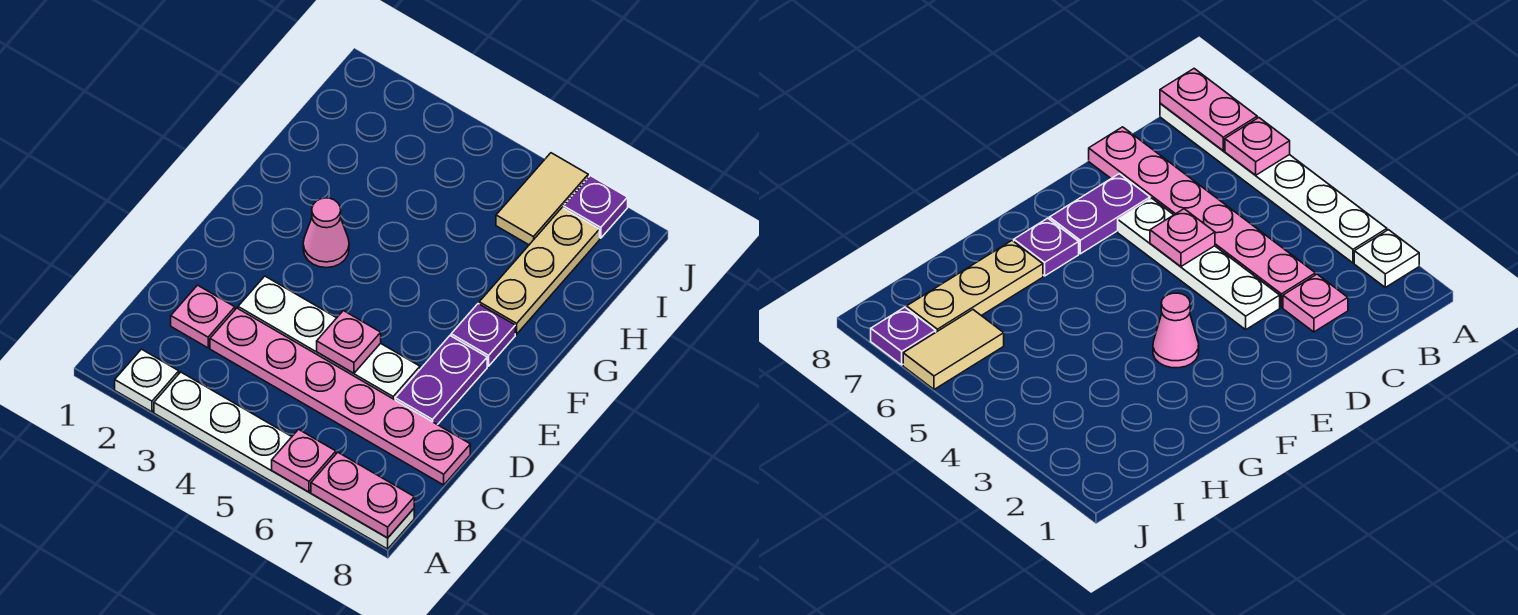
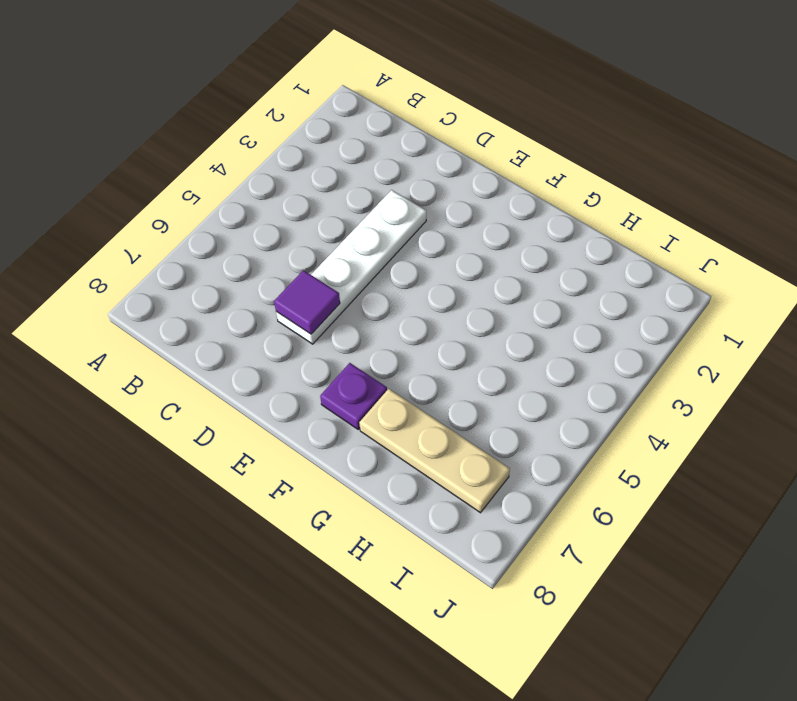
purple tile D6 level 2 -> none
none -> white plate A2 level 1
none -> white plate A3:A8 level 1
none -> pink plate C2 level 1

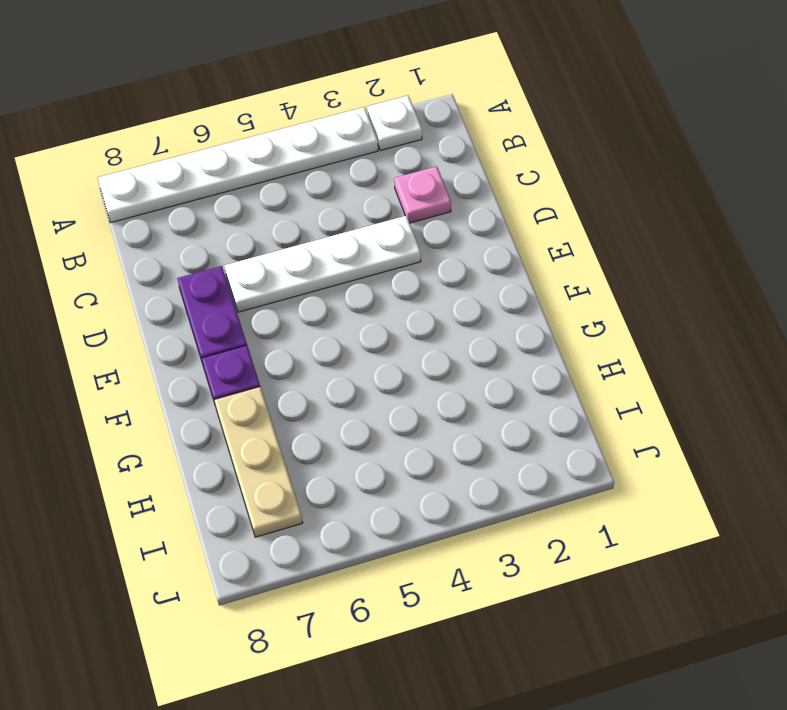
none -> pink plate C3:C8 level 1
none -> pink cone F3 level 1
none -> tan tile I6:J6 level 1

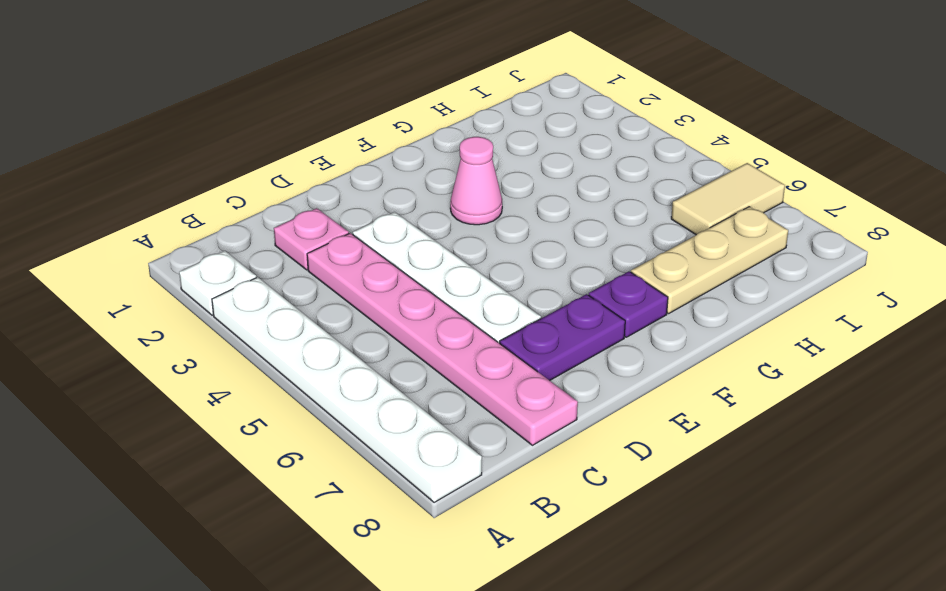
none -> purple plate J7 level 1
none -> pink plate A6 level 2
none -> pink plate A7:A8 level 2

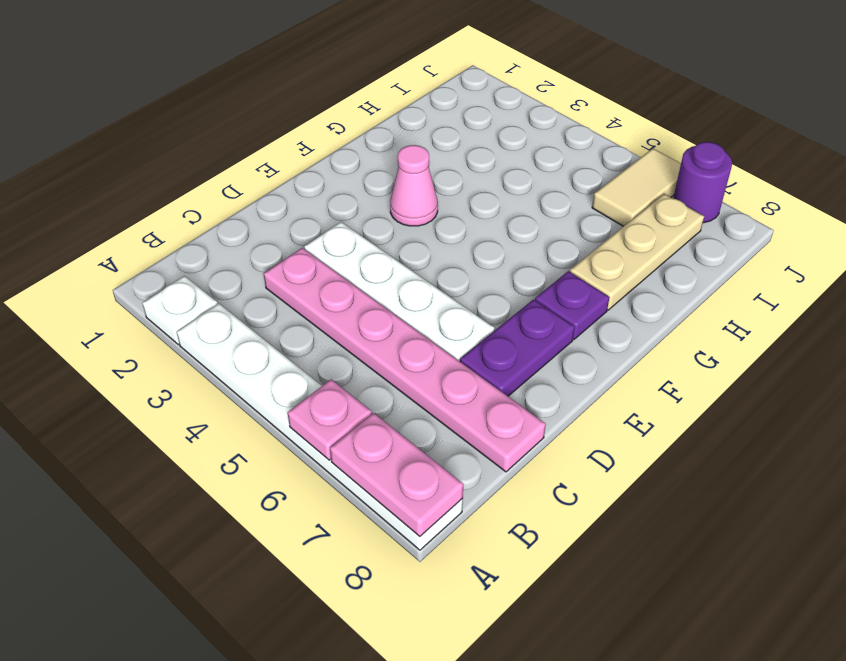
purple round brick J7 level 1 -> purple plate J7 level 1
none -> pink plate C2 level 1
none -> pink plate D5 level 2

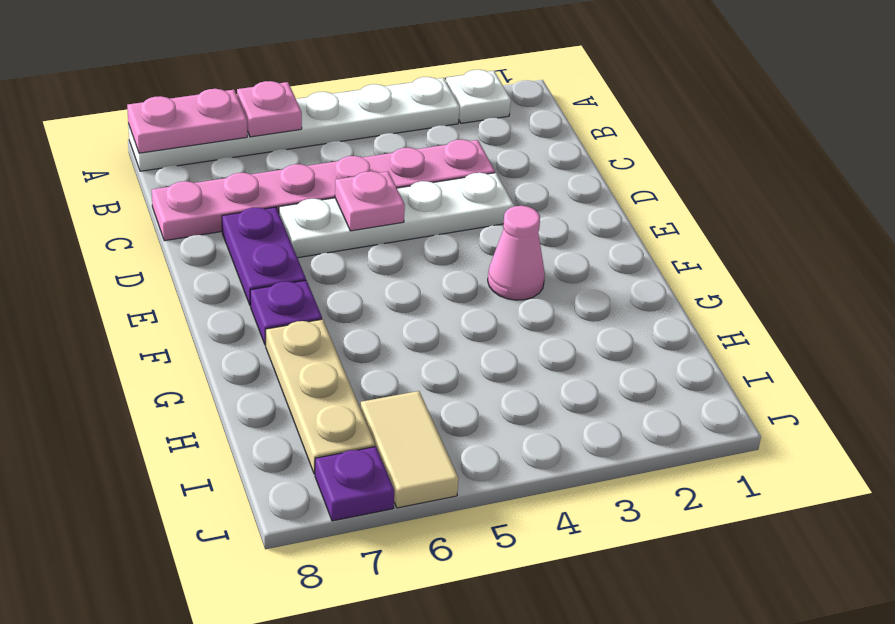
none -> pink plate C2 level 1

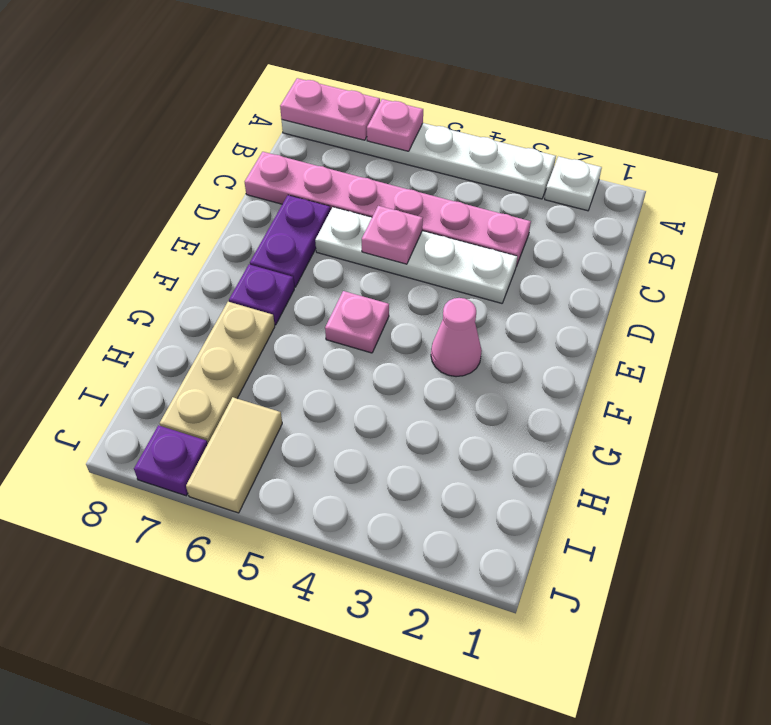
pink plate F5 level 1 -> pink plate C2 level 1

